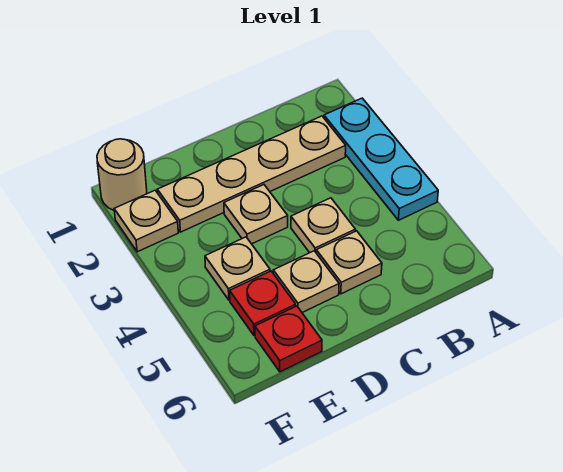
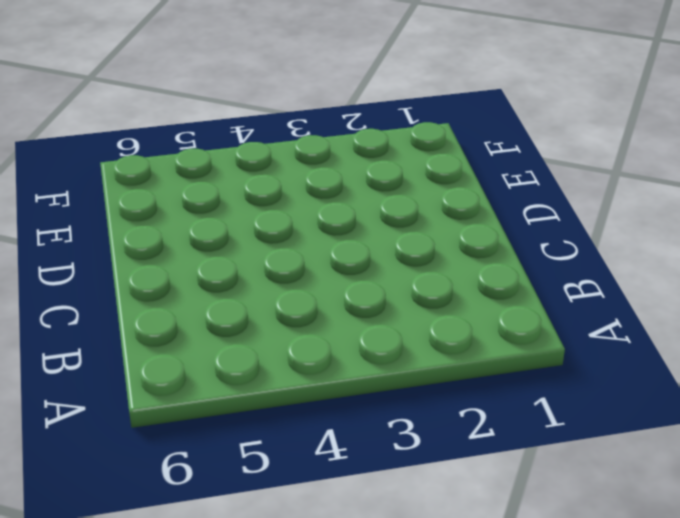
none -> cyan plate A2:A4 level 1
none -> tan plate B2:E2 level 1

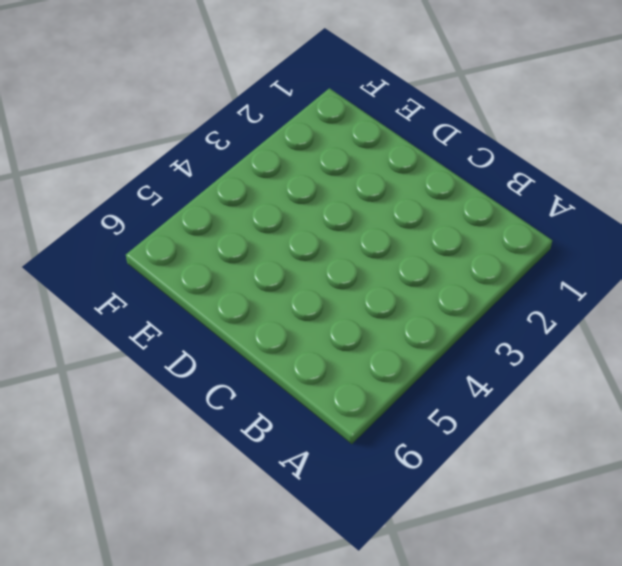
none -> cyan plate A2:A4 level 1
none -> tan plate B2:E2 level 1

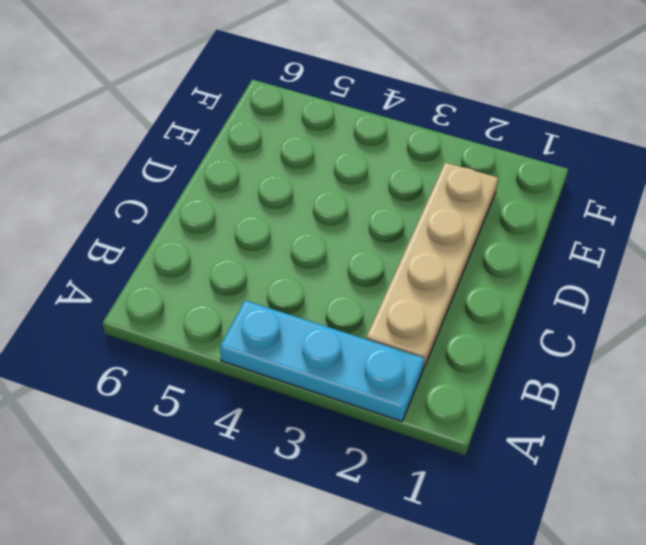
none -> tan plate C4 level 1
none -> tan plate C5 level 1

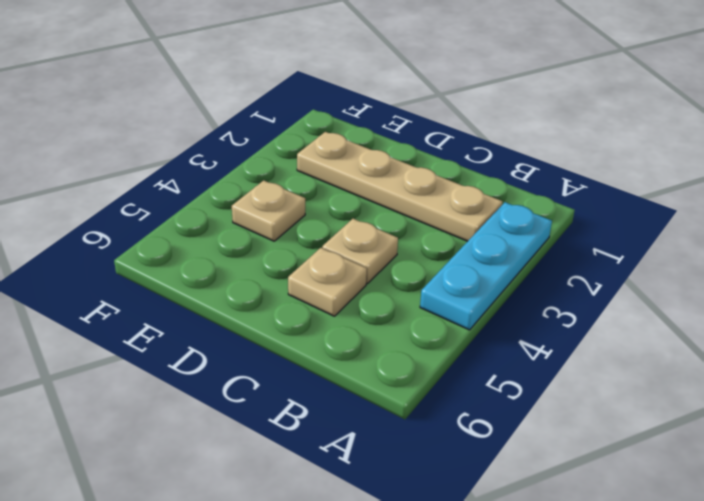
none -> tan plate D3 level 1
none -> tan plate D5 level 1

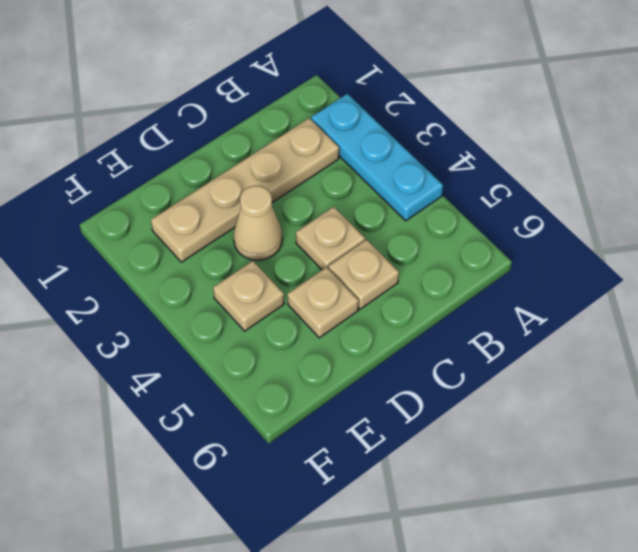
tan cone D3 level 1 -> tan plate D3 level 1
none -> red plate E5 level 1
none -> red plate E6 level 1

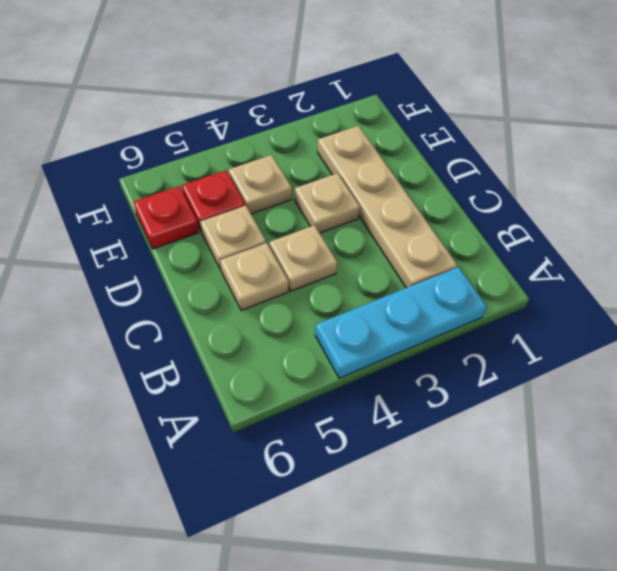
none -> tan round brick F1 level 1
none -> tan plate F2 level 1

